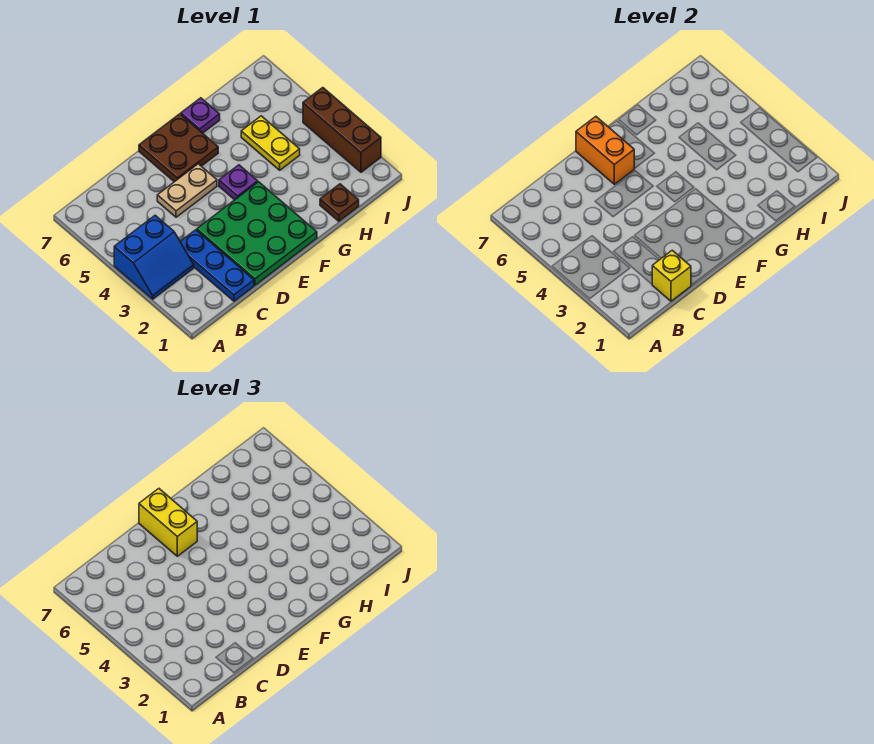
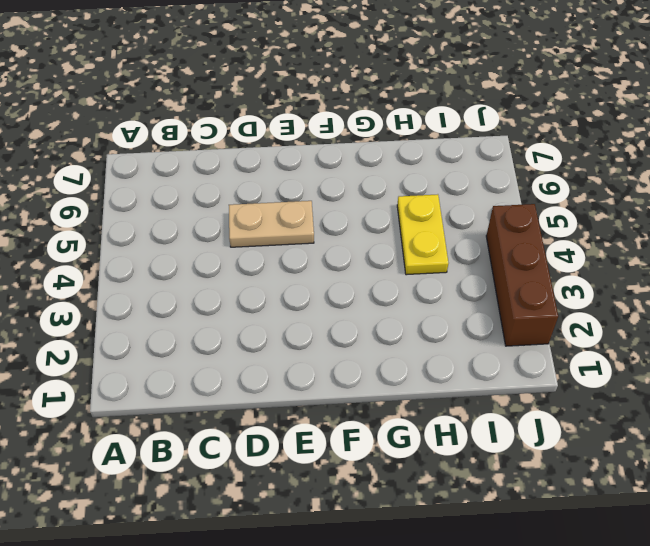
none -> blue slope A3:B4 level 1 top 4
none -> blue plate C1:C3 level 1
none -> green plate D1:F3 level 1

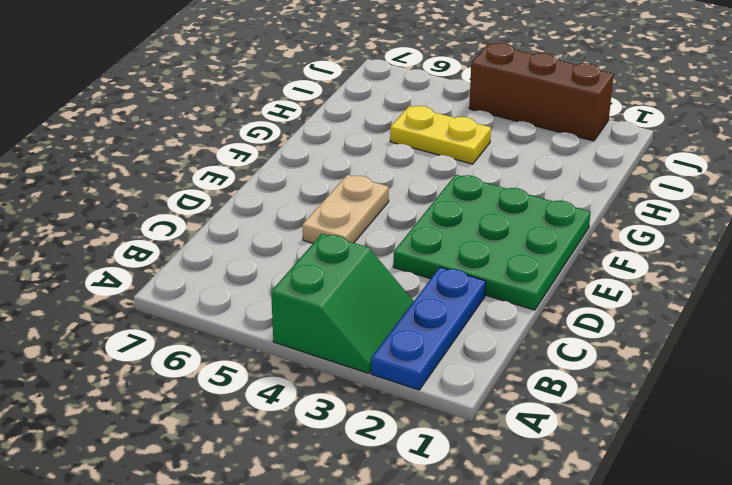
blue plate A2:C2 level 1 -> blue plate C1:C3 level 1
green slope A3:B4 level 1 top 4 -> blue slope A3:B4 level 1 top 4
none -> brown plate E6:F7 level 1
none -> purple plate F4 level 1
none -> purple plate G7 level 1

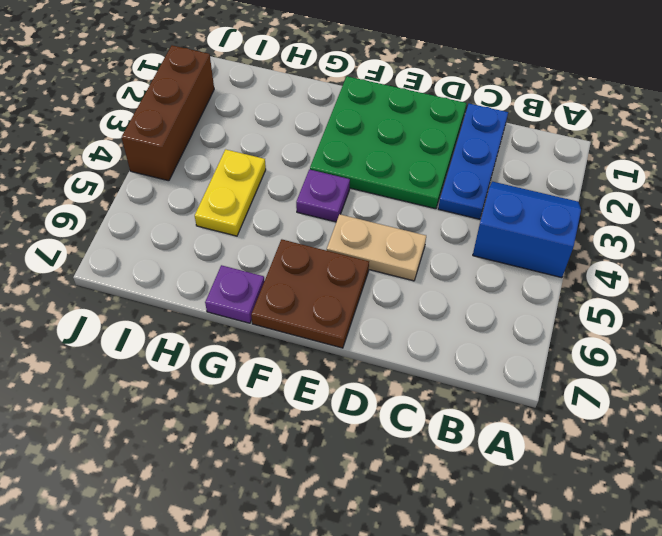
none -> brown plate H1 level 1
none -> yellow brick C1 level 2
none -> orange brick E6:E7 level 2

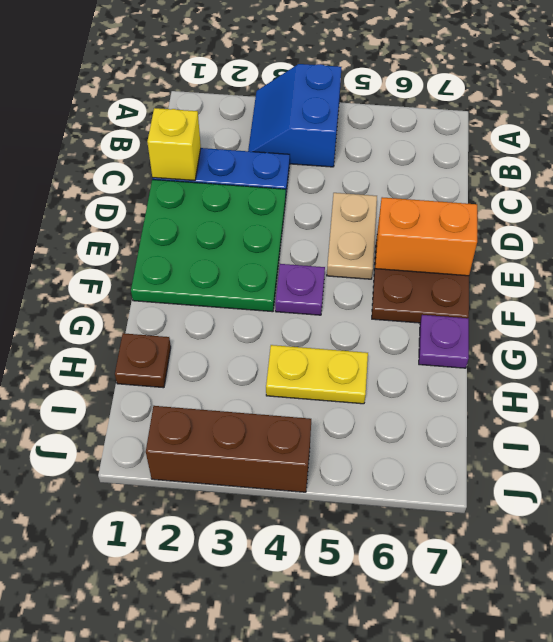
none -> yellow brick E6:E7 level 3

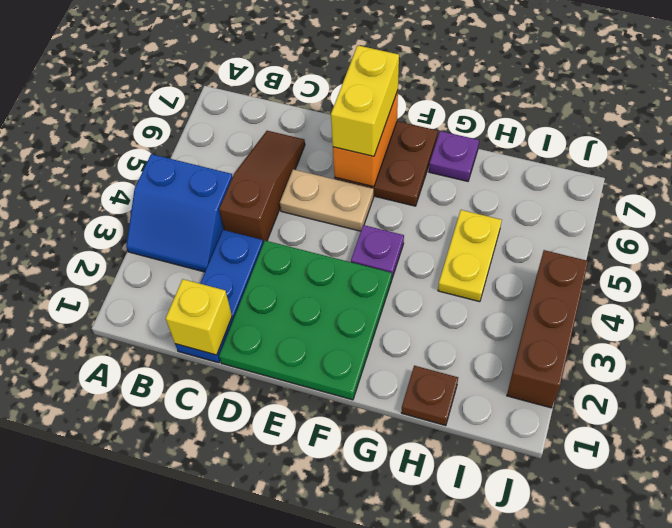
brown slope C4:C6 level 1 top 4 -> none

